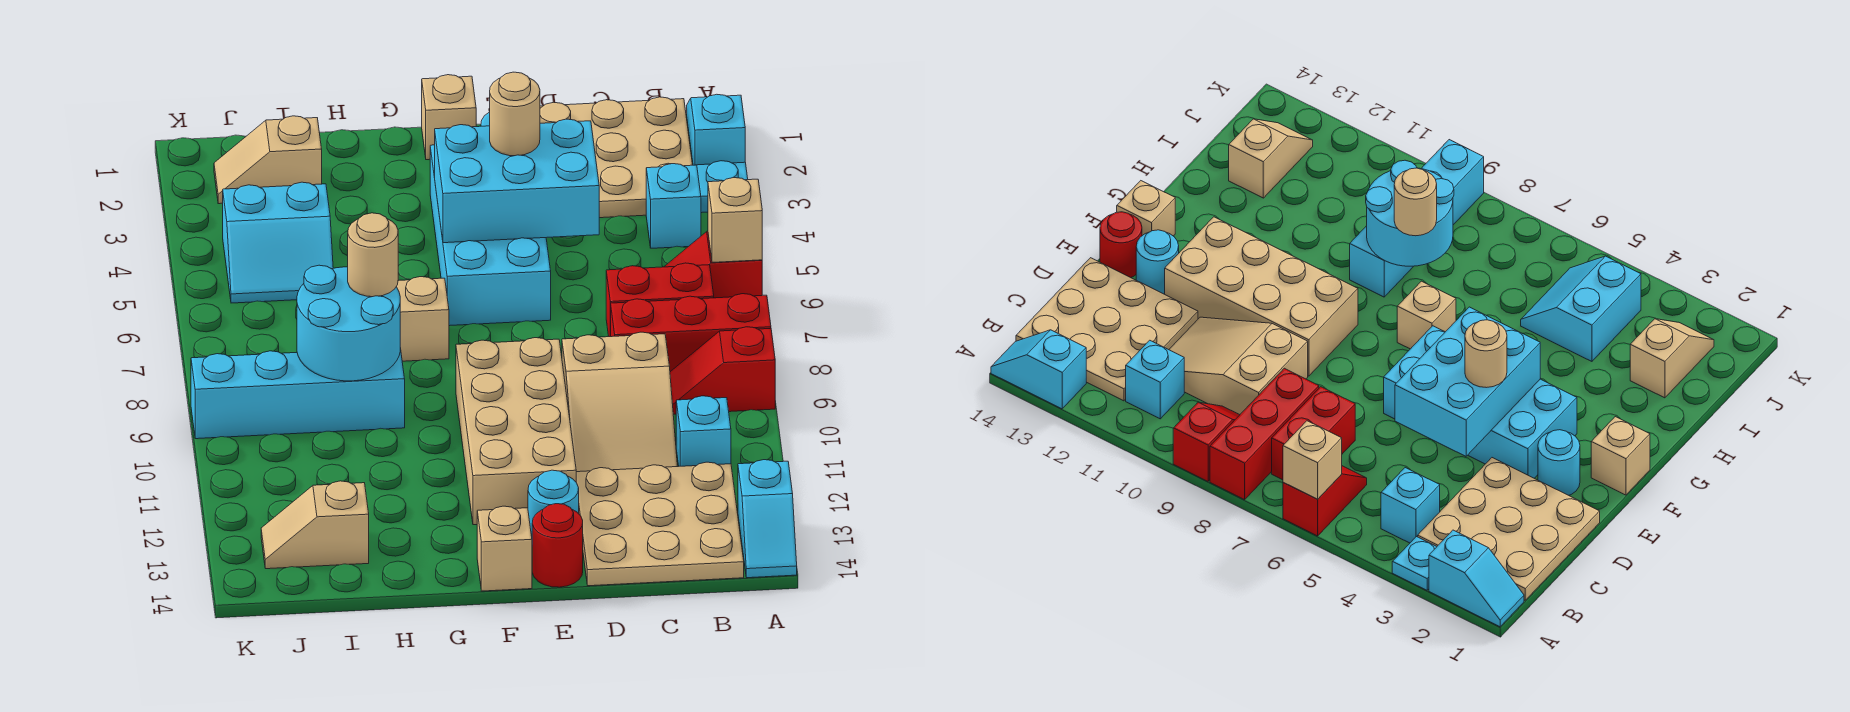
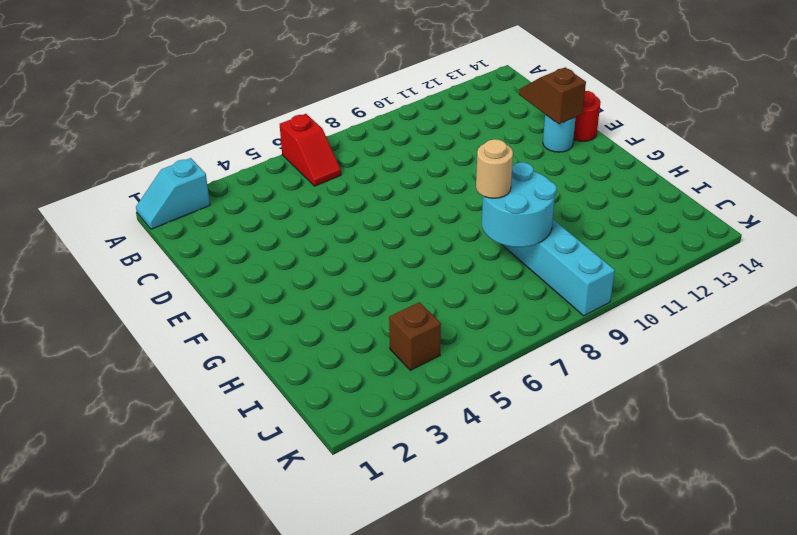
brown slope D13:E13 level 2 top E -> none
brown brick J4 level 1 -> cyan slope I4:J5 level 1 top 4
none -> cyan plate A3 level 1
none -> red brick A8:C8 level 1
none -> red slope A9:B9 level 1 top A

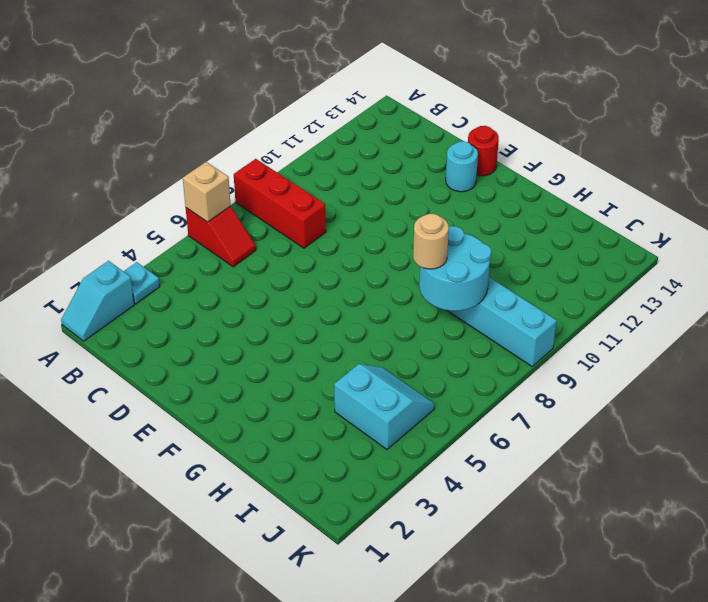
none -> red slope A9:B9 level 1 top A
none -> cyan slope A13:A14 level 1 top 13
none -> tan plate B1:D3 level 1

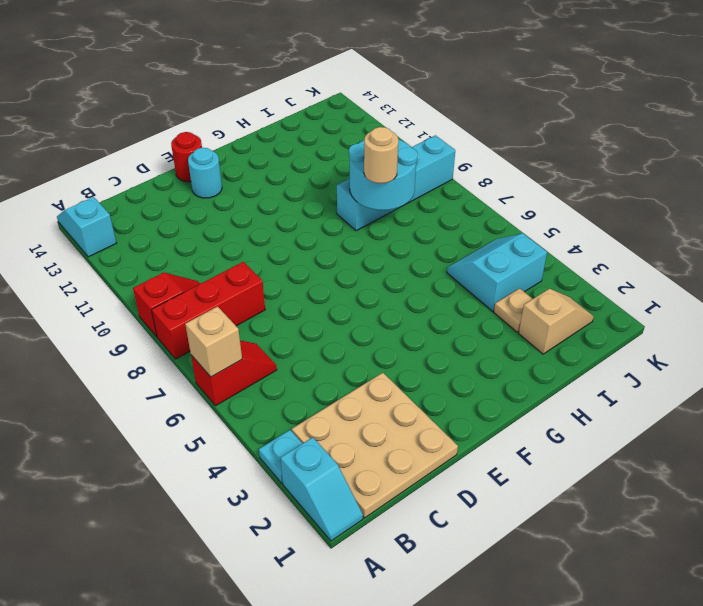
tan plate I3 level 1 -> none
none -> cyan brick B4 level 1
none -> red brick B7:C7 level 1
none -> cyan brick B11 level 1

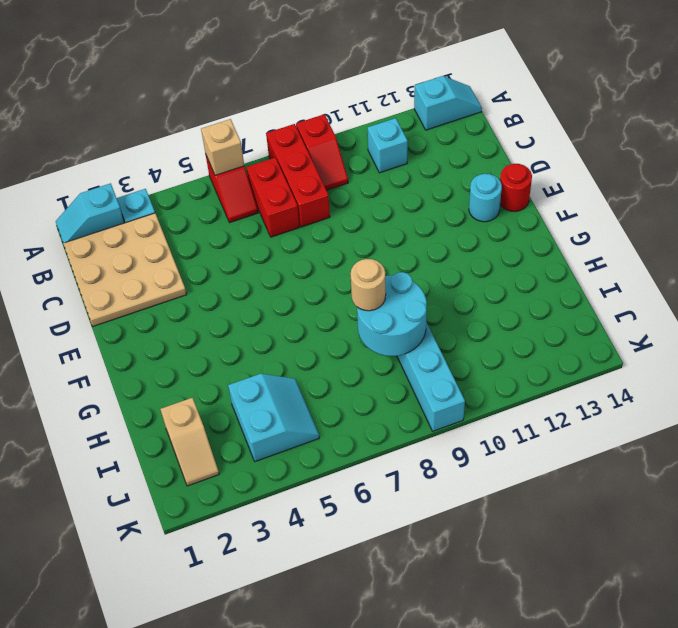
none -> cyan brick B4 level 1
none -> tan plate B12:D14 level 1
none -> tan slope C9:D11 level 1 top 9

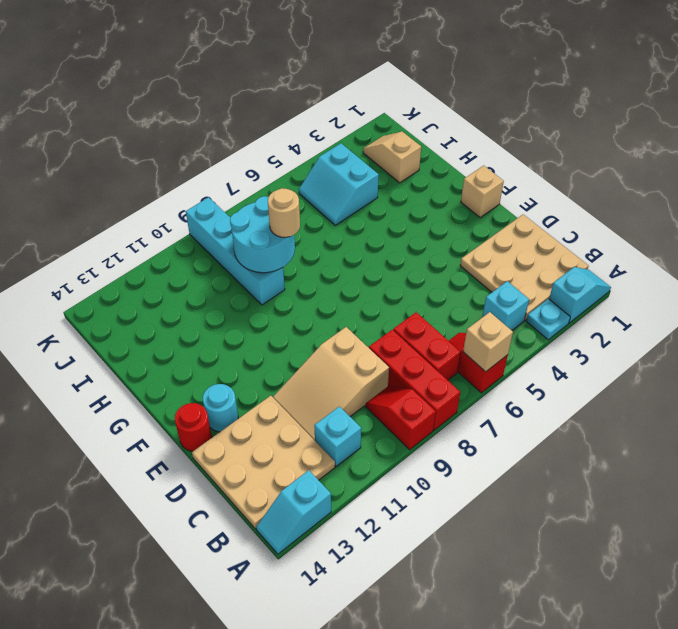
none -> cyan round brick E2 level 1
none -> cyan brick E3:F6 level 1
none -> tan brick E9:F12 level 1

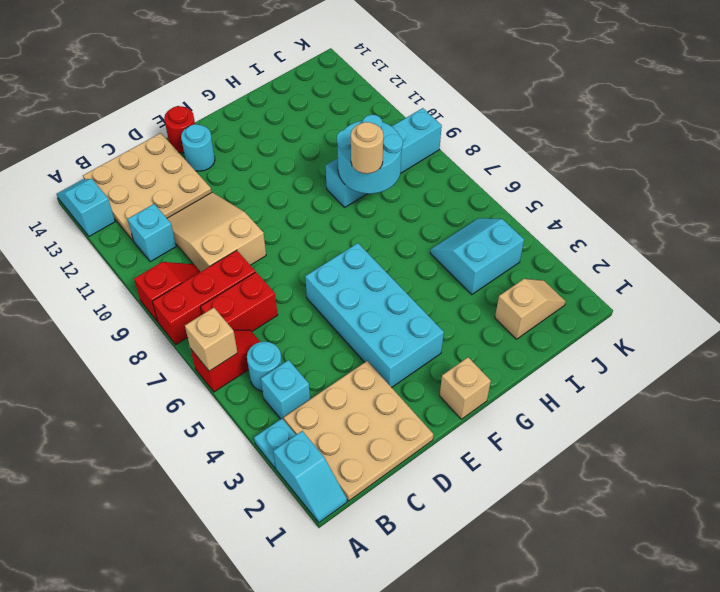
cyan round brick B5 level 1 -> cyan round brick E2 level 1
none -> tan brick E9:F12 level 1
none -> tan brick F14 level 1
none -> tan brick G7 level 1

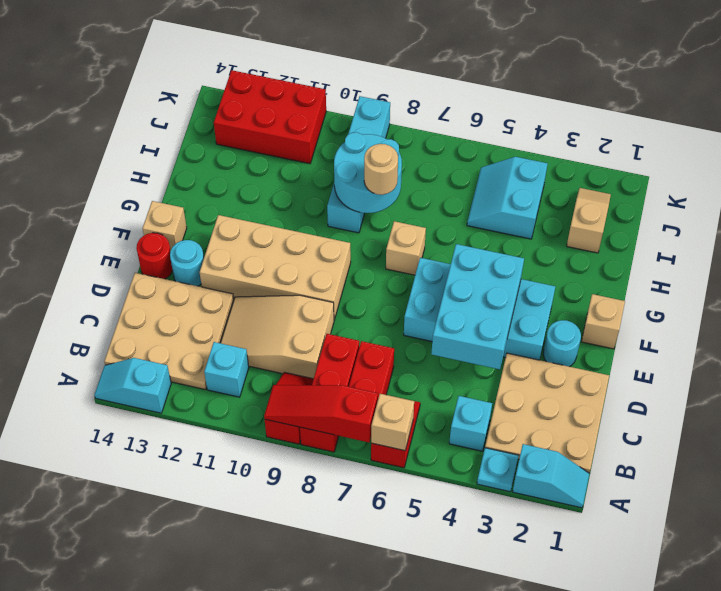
red slope A7:A9 level 2 top 7 -> none
red brick J11:K13 level 1 -> tan slope I13:J13 level 1 top I
none -> tan round brick E4 level 3

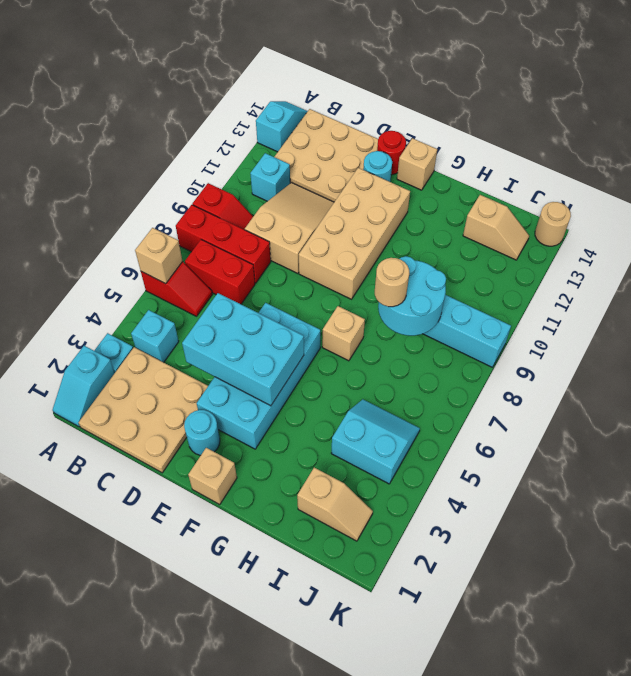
tan round brick K14 level 1 -> tan round brick E4 level 3

